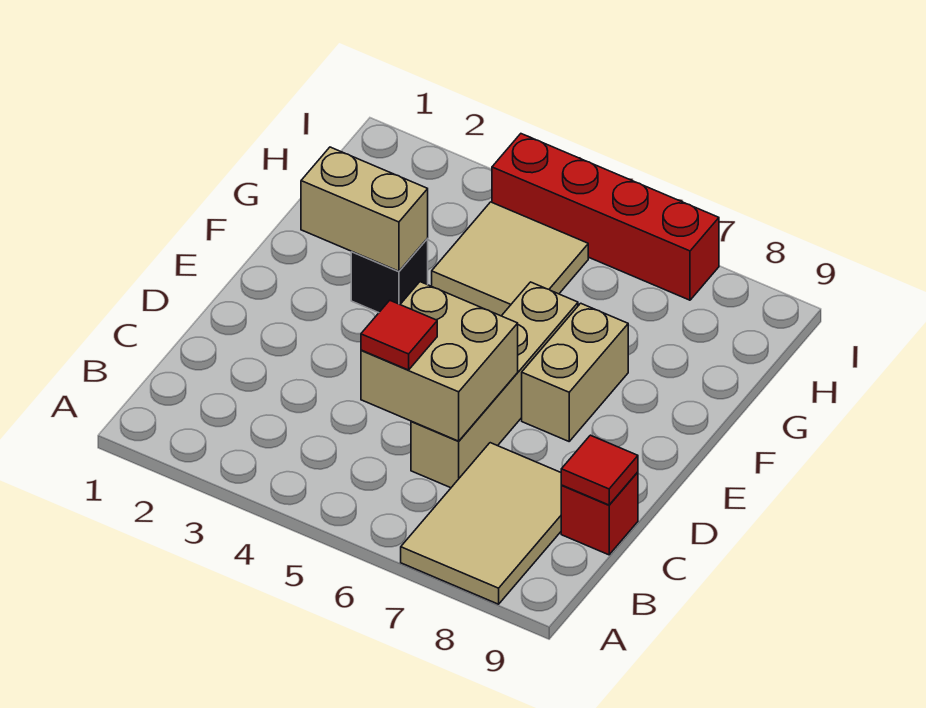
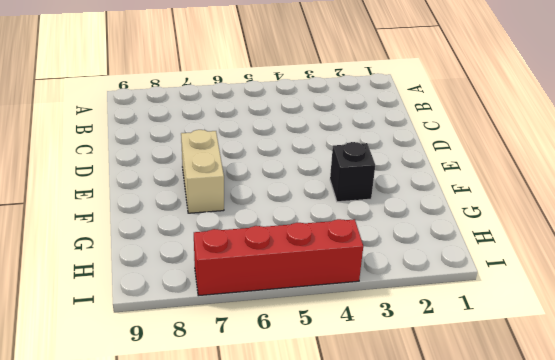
none -> tan tile A7:C8 level 1
none -> tan brick C6:F6 level 1

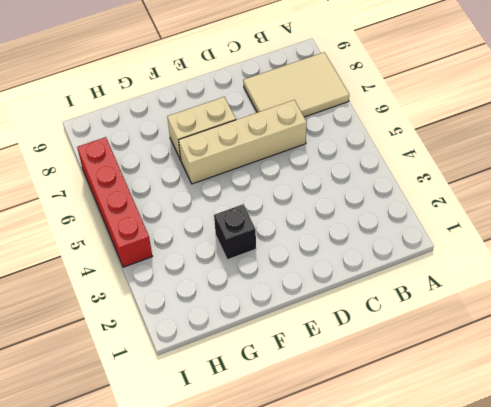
none -> red brick C9 level 1
none -> tan tile G4:H5 level 1

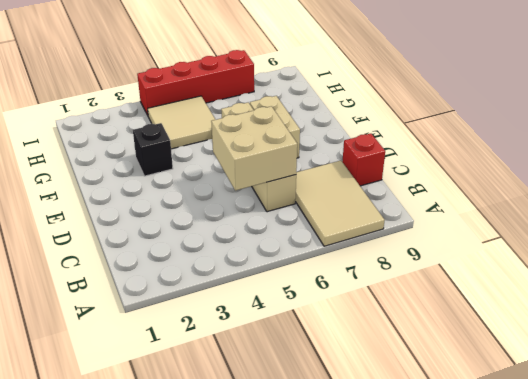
none -> red tile C9 level 2
none -> tan brick F2:F3 level 2

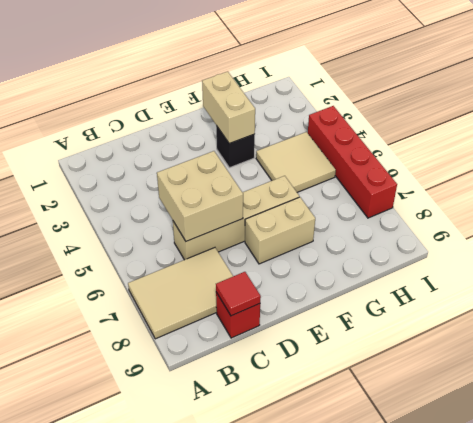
none -> red tile C5 level 3

